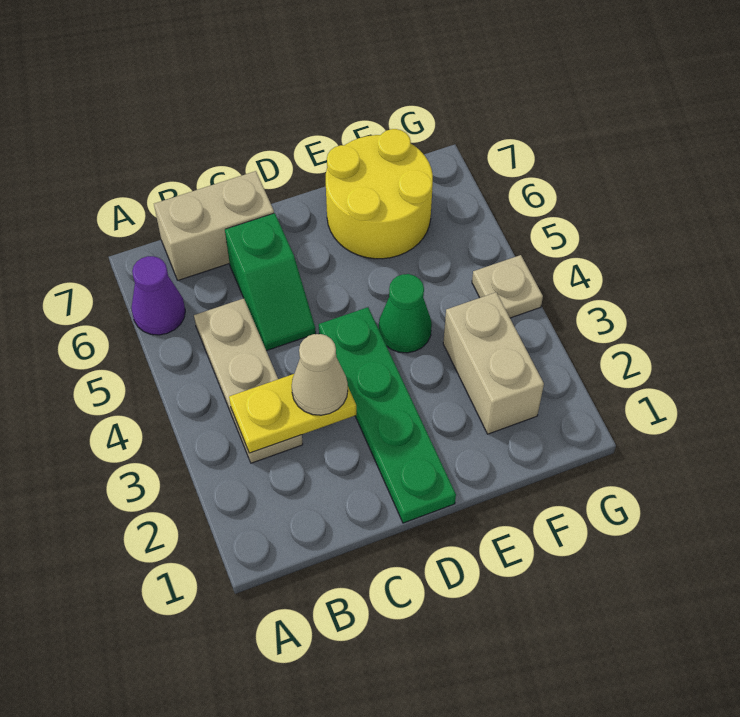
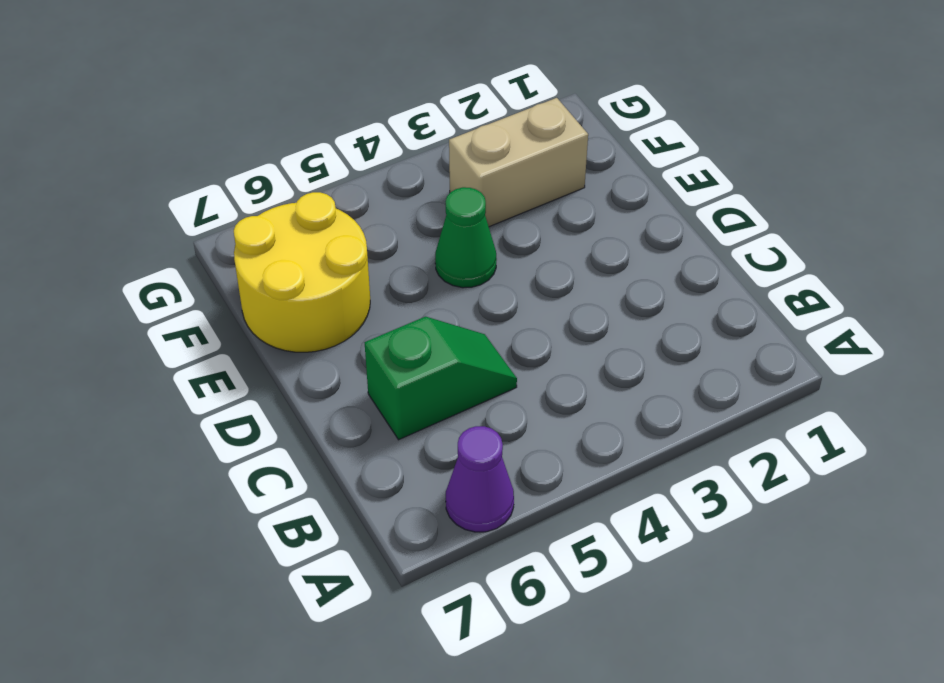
none -> tan plate B3:B5 level 1
none -> tan brick B7:C7 level 1

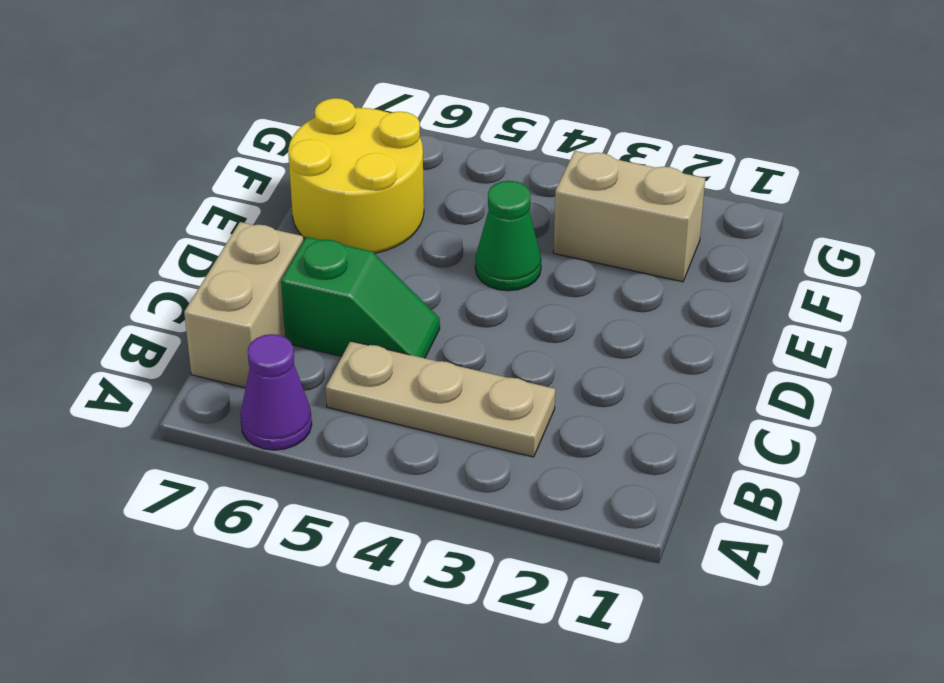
none -> green plate D1:D4 level 1
none -> tan plate G4 level 1

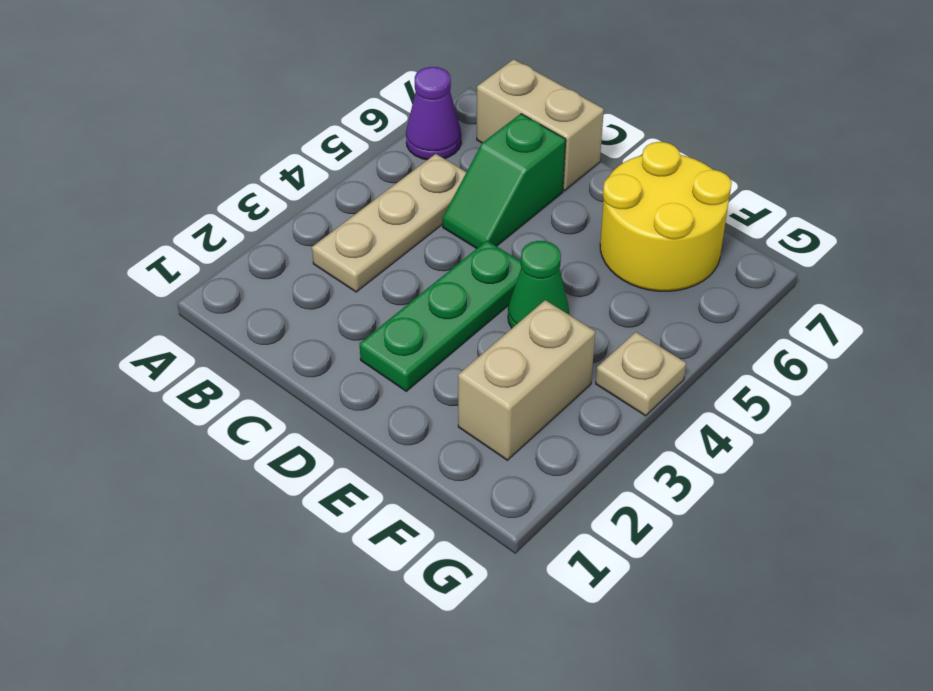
green plate D2:D4 level 1 -> green plate D1:D4 level 1
none -> yellow plate B3:C3 level 2
none -> tan cone C3 level 3

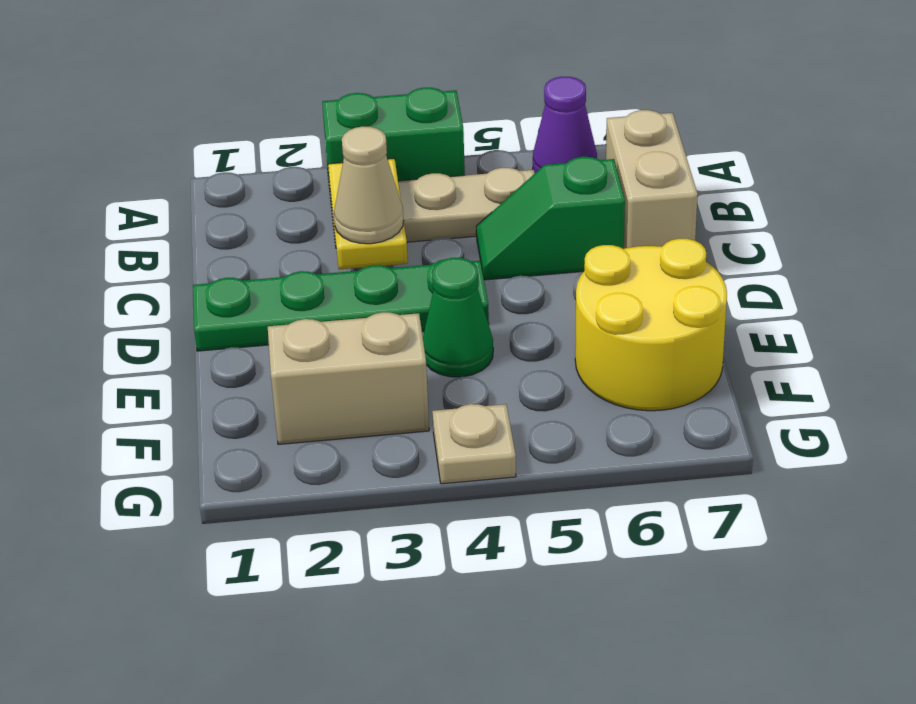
green brick A3:A4 level 1 -> none

